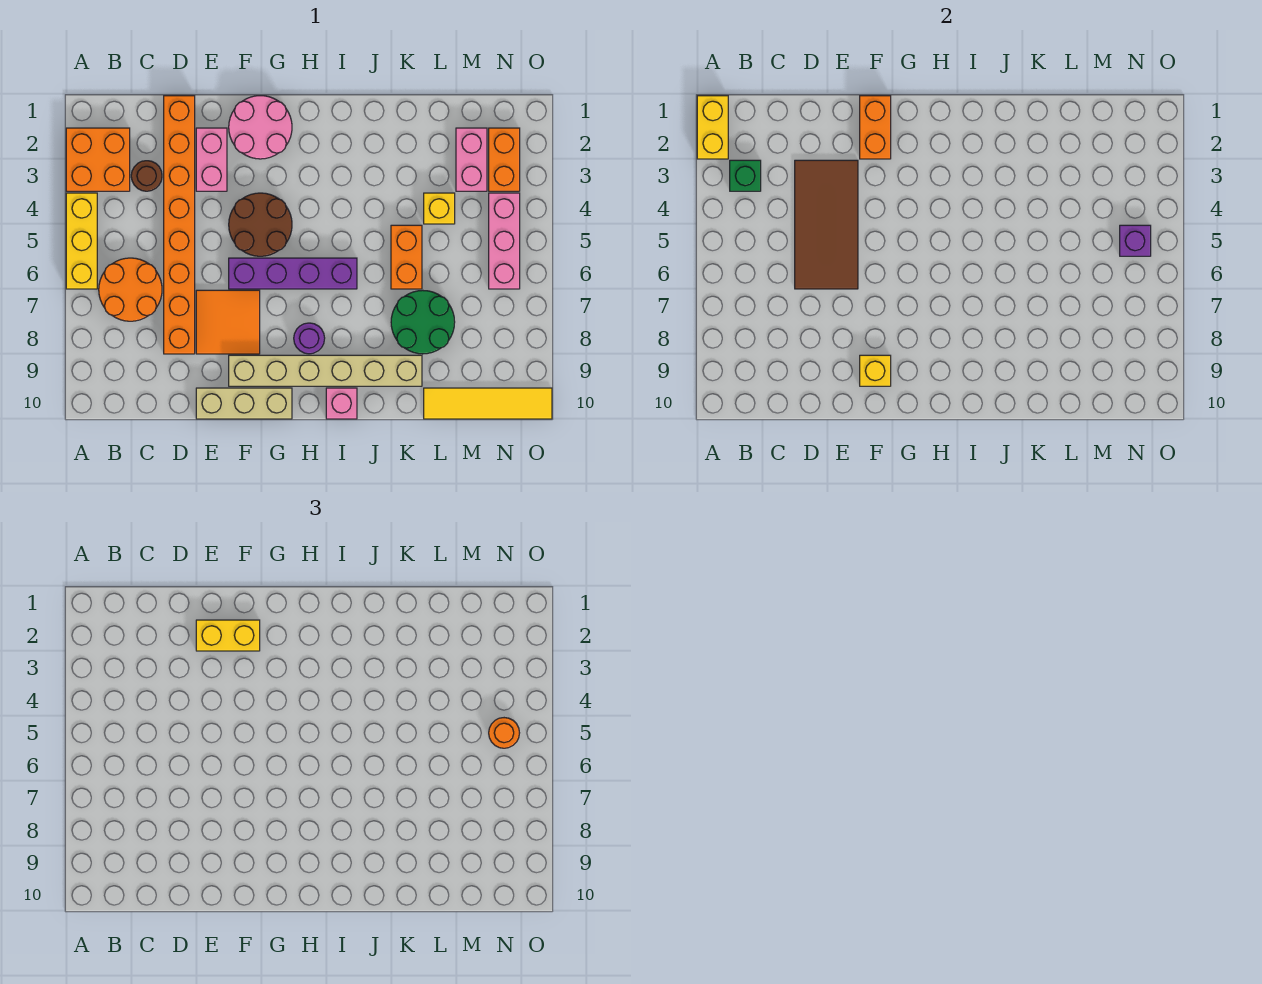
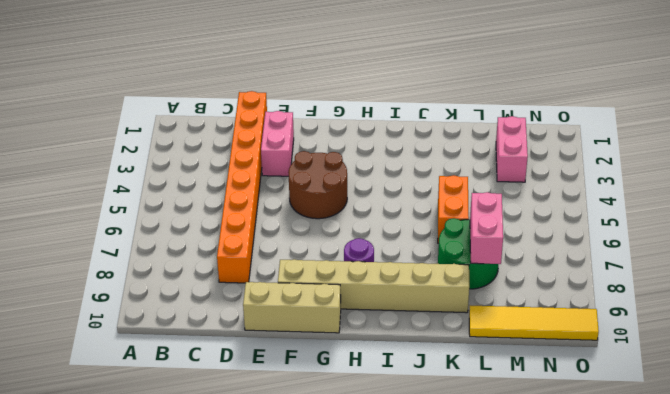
pink brick L7:L8 level 2 -> none
none -> orange brick A2:B3 level 1
none -> yellow brick A4:A6 level 1
none -> orange round brick B6:C7 level 1

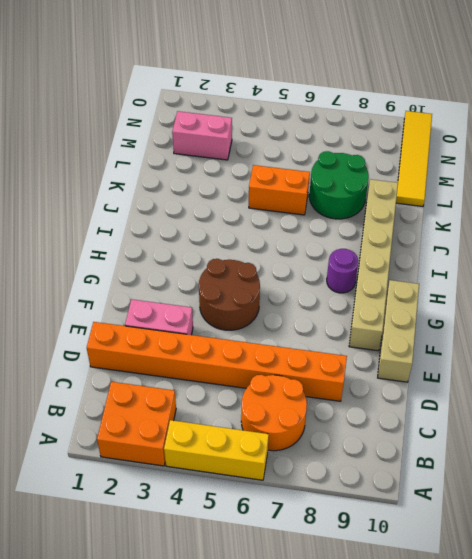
none -> brown round brick C3 level 1
none -> orange tile E7:F8 level 1
none -> pink round brick F1:G2 level 1

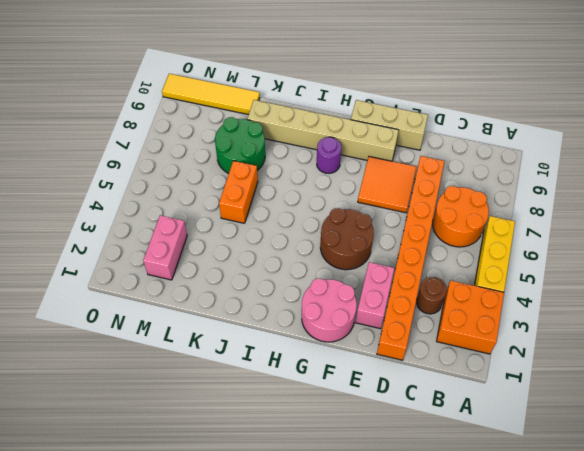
none -> purple brick F6:I6 level 1
none -> pink brick I10 level 1
none -> yellow brick L4 level 1

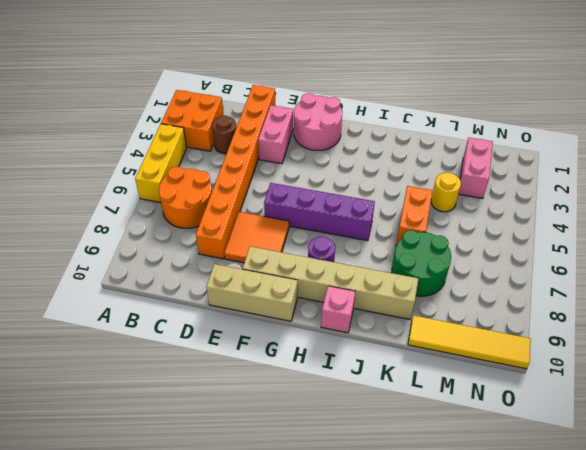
yellow round brick L4 level 1 -> yellow brick L4 level 1
none -> brown round brick F4:G5 level 1
none -> orange brick N2:N3 level 1
none -> pink brick N4:N6 level 1

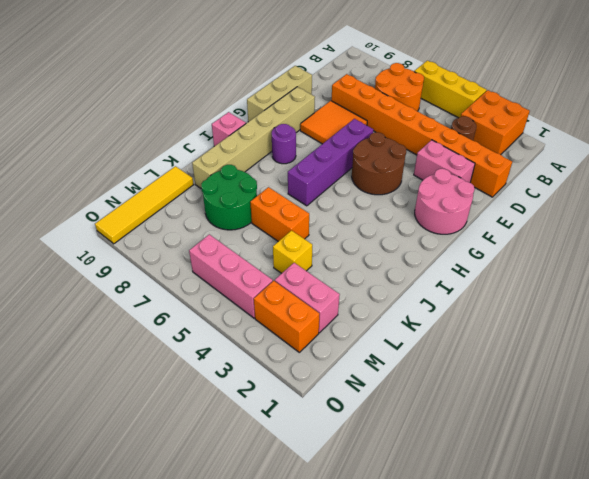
none -> yellow brick A1:A2 level 2
none -> green brick B3 level 2
none -> brown tile D3:E6 level 2

